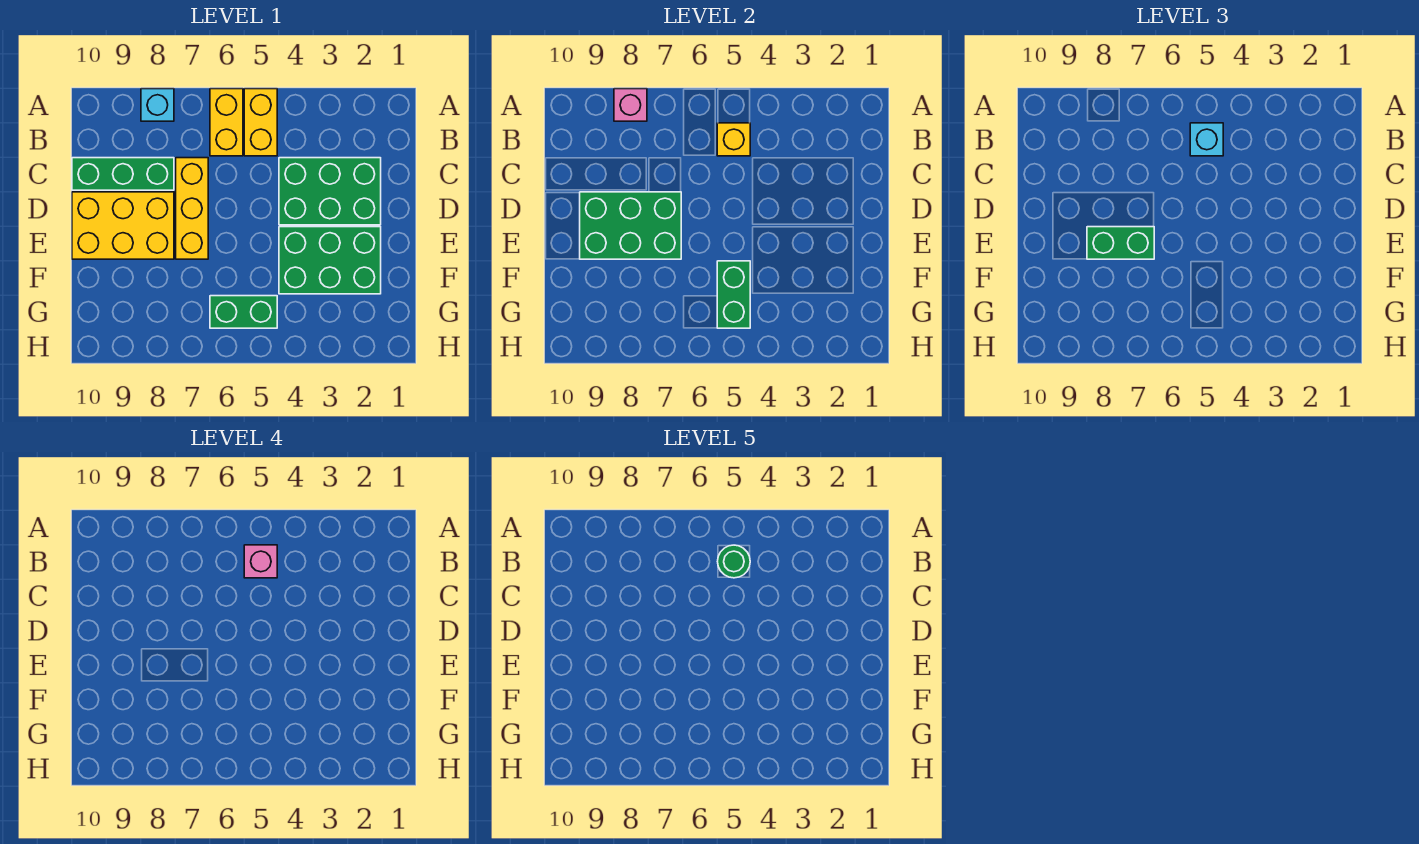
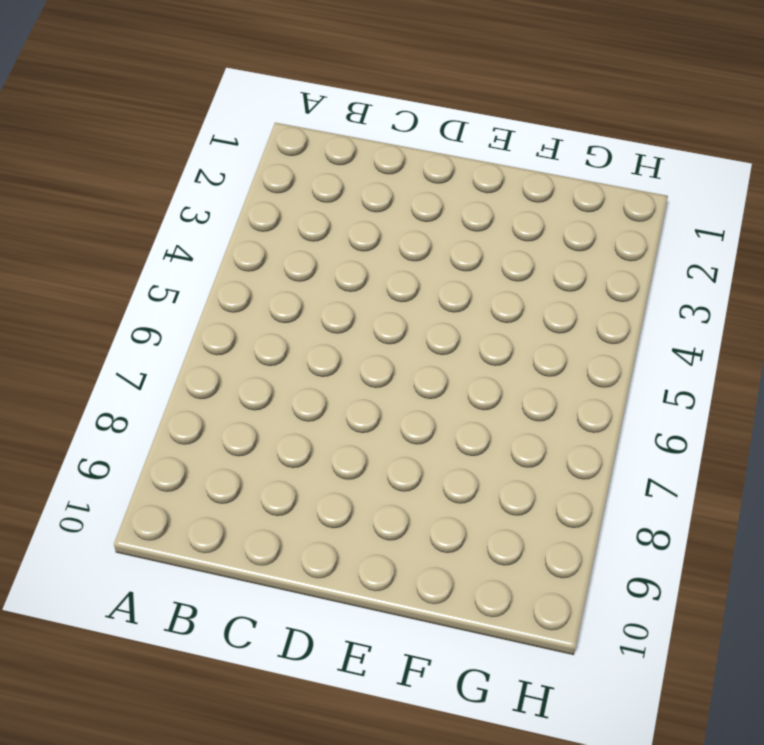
none -> yellow brick A5:B5 level 1
none -> yellow brick A6:B6 level 1
none -> cyan brick A8 level 1

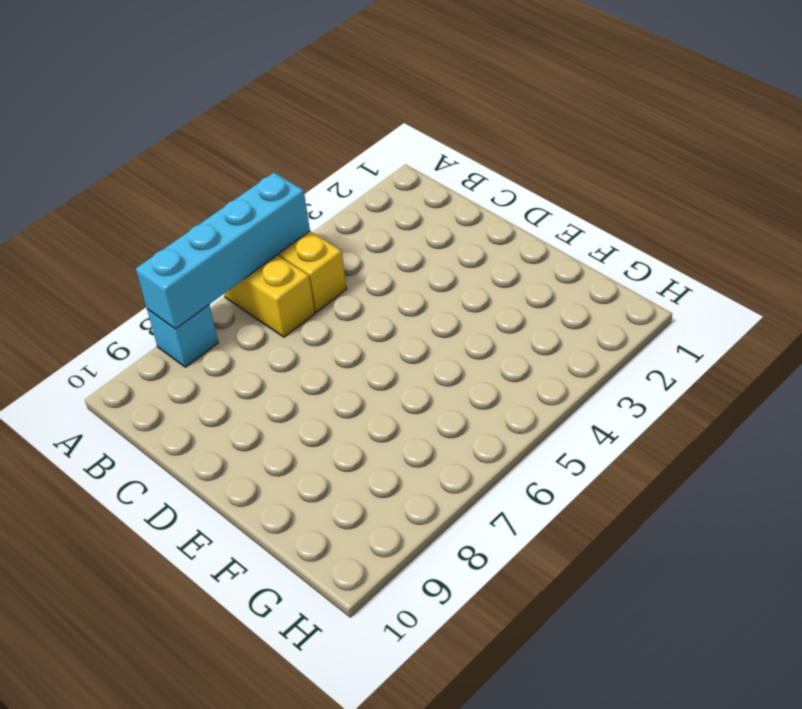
cyan brick A5:A8 level 2 -> pink brick A8 level 2
none -> green brick C2:D4 level 1
none -> yellow brick C7:E7 level 1
none -> green brick C8:C10 level 1

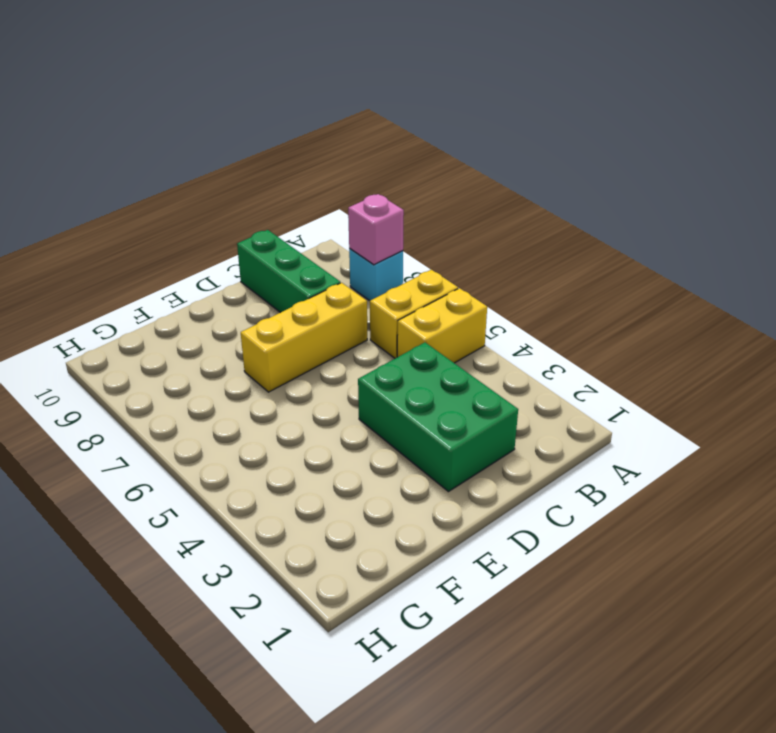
none -> yellow brick D8:E10 level 1
none -> green brick E2:F4 level 1
none -> green brick G5:G6 level 1

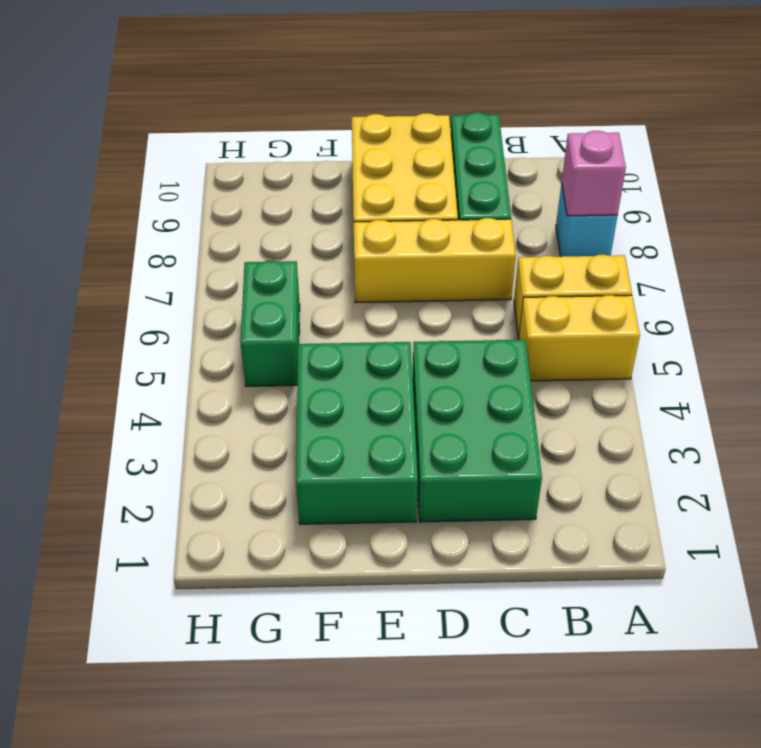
none -> yellow brick B5 level 2
none -> green brick D7:E9 level 2
none -> green brick F5:G5 level 2

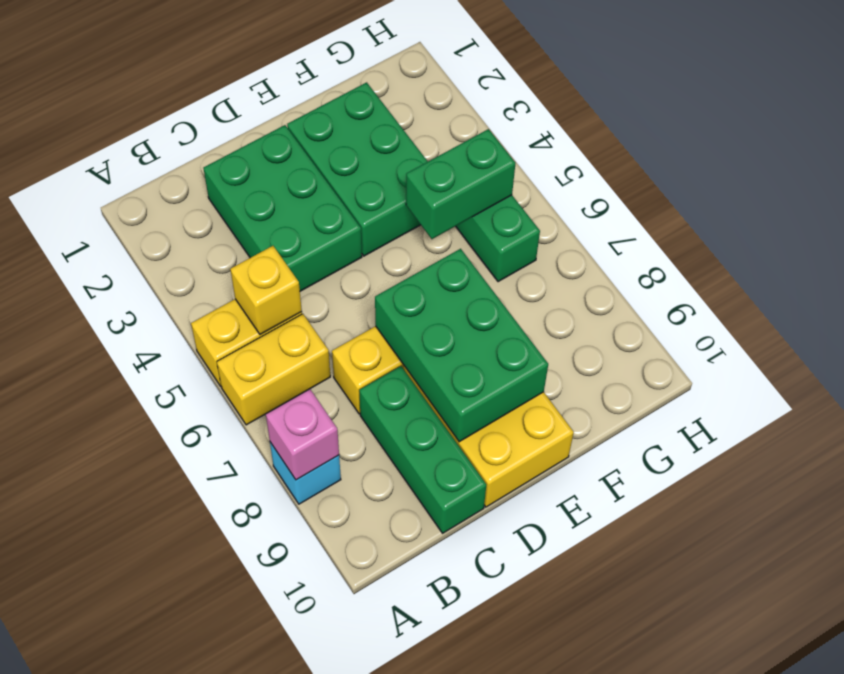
none -> cyan brick B5 level 3
none -> green brick E7:E8 level 3
none -> pink brick B5 level 4

